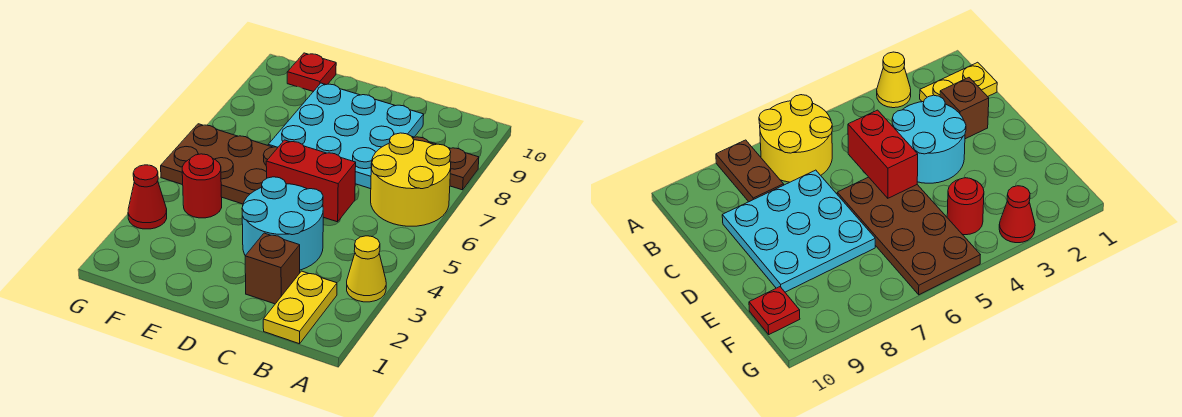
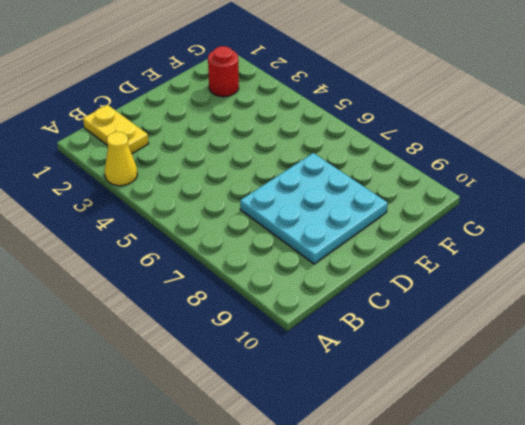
red round brick F2 level 1 -> red round brick F4 level 1
none -> yellow round brick A6:B7 level 1
none -> brown plate A8:B8 level 1
none -> brown brick C2 level 1

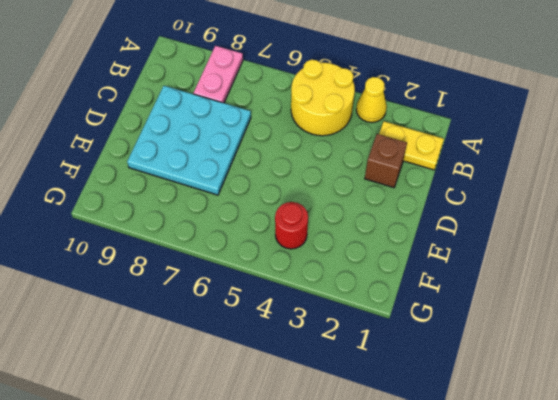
yellow round brick A4:B5 level 1 -> yellow round brick A6:B7 level 1
pink plate A8:B8 level 1 -> brown plate A8:B8 level 1
none -> cyan round brick C3:D4 level 1
none -> brown plate D5:G6 level 1
none -> red plate F10 level 1

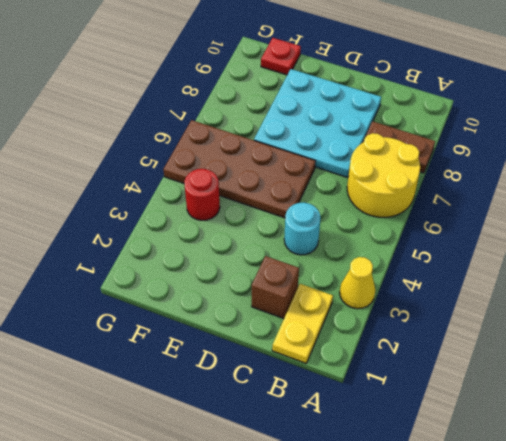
cyan round brick C4 level 1 -> cyan round brick C3:D4 level 1
none -> red cone G3 level 1
none -> red brick C5:D5 level 2

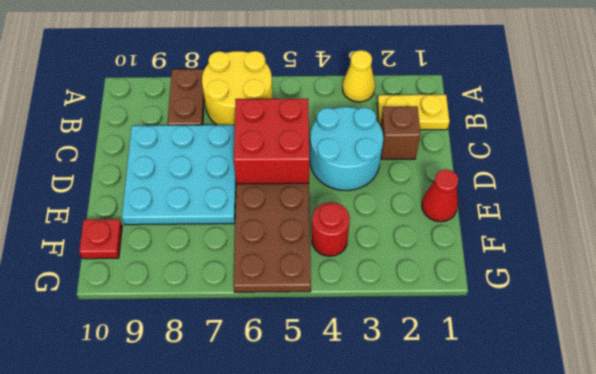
red brick C5:D6 level 2 -> red brick C5:D5 level 2
red cone E1 level 1 -> red cone G3 level 1

